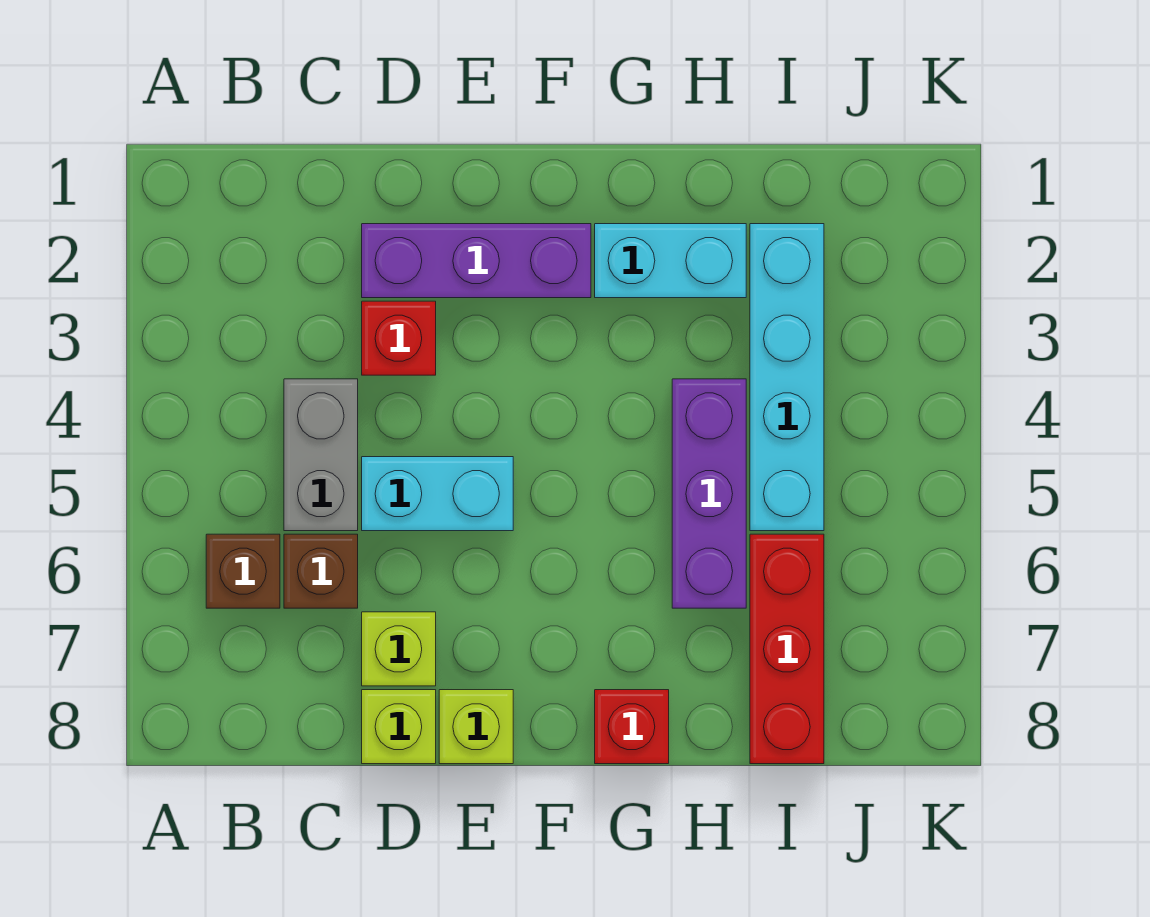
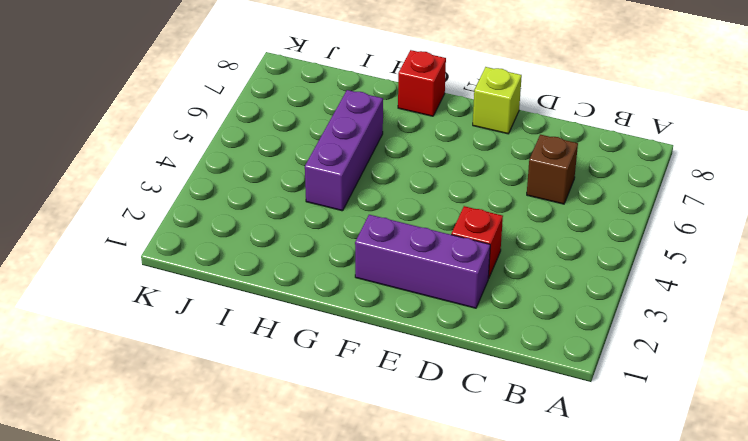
none -> brown brick B6 level 1
none -> grey brick C4:C5 level 1
none -> cyan brick D5:E5 level 1

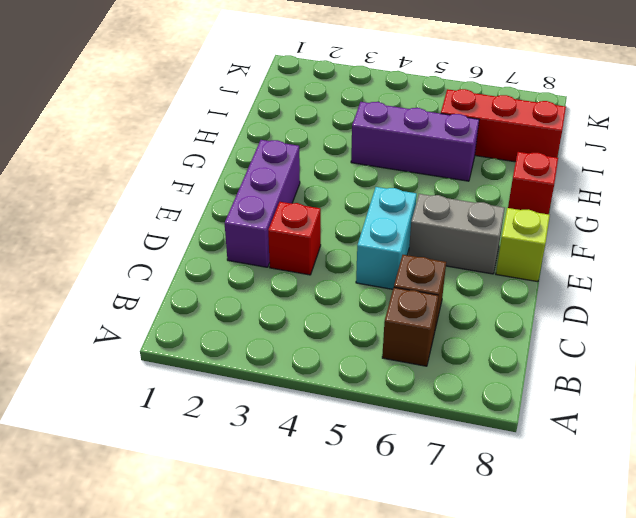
grey brick E6:E7 level 1 -> grey brick C4:C5 level 1
none -> lime brick D7 level 1
none -> lime brick D8 level 1
none -> cyan brick G2:H2 level 1

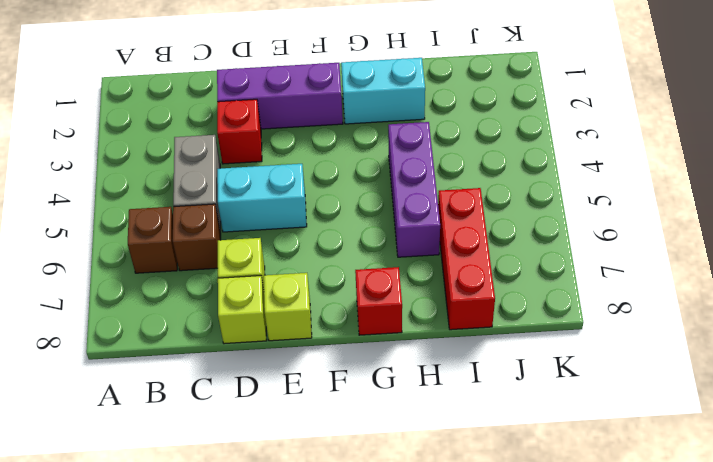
none -> cyan brick I2:I5 level 1

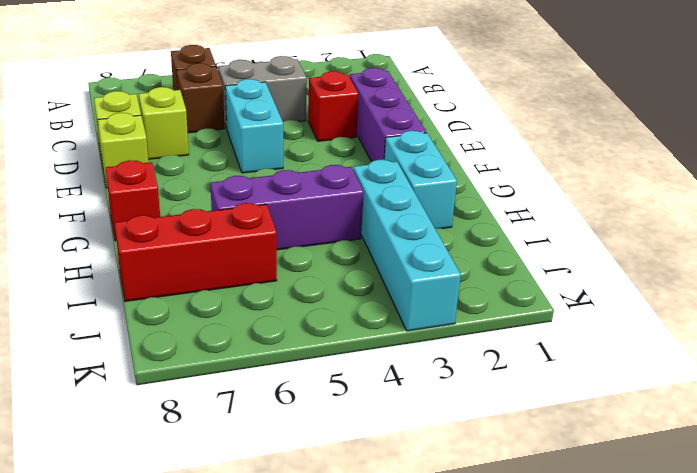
cyan brick H3:K3 level 1 -> cyan brick I2:I5 level 1

